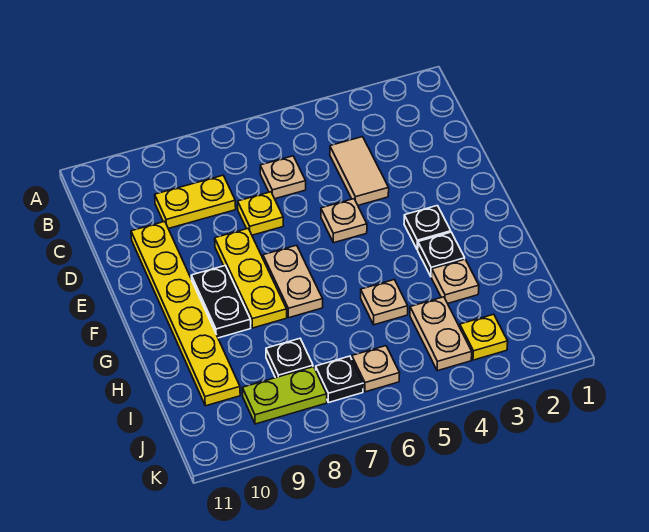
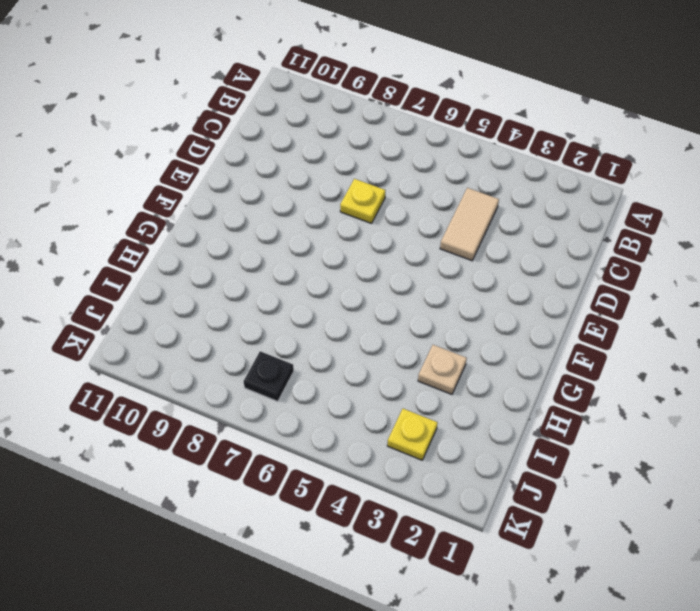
none -> tan plate C6 level 1
none -> yellow plate C8:C9 level 1
none -> yellow plate D10:I10 level 1

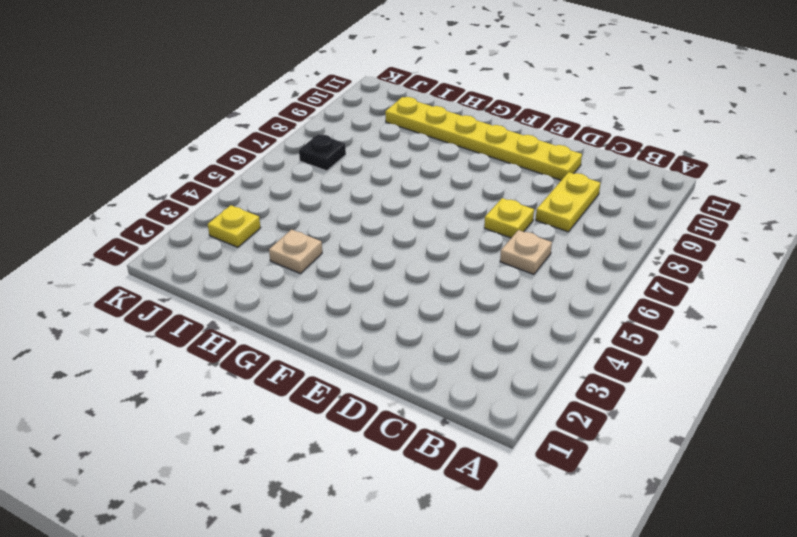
none -> tan tile C4:D4 level 1
none -> tan plate E5 level 1
none -> yellow plate E8:G8 level 1

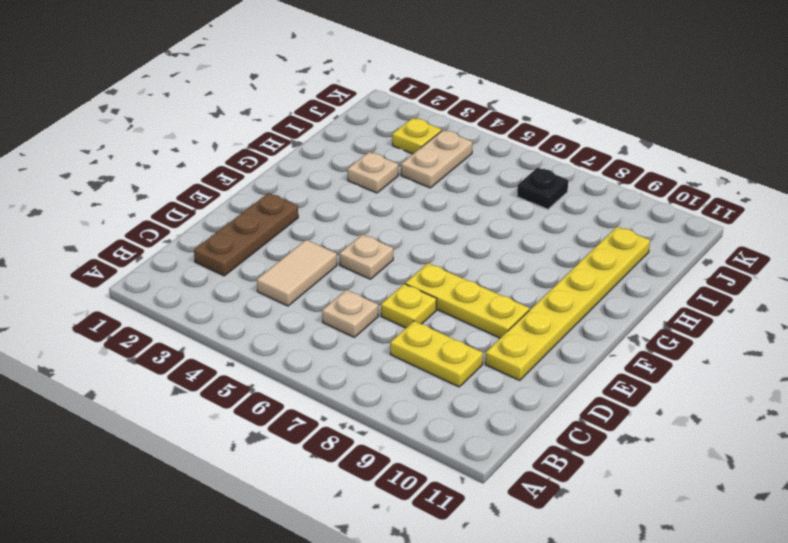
brown plate C2:E2 level 1 -> none
yellow plate E7:E9 level 1 -> yellow plate E8:G8 level 1
none -> black plate F3 level 1
none -> tan plate F7:G7 level 1
none -> black plate F9:G9 level 1

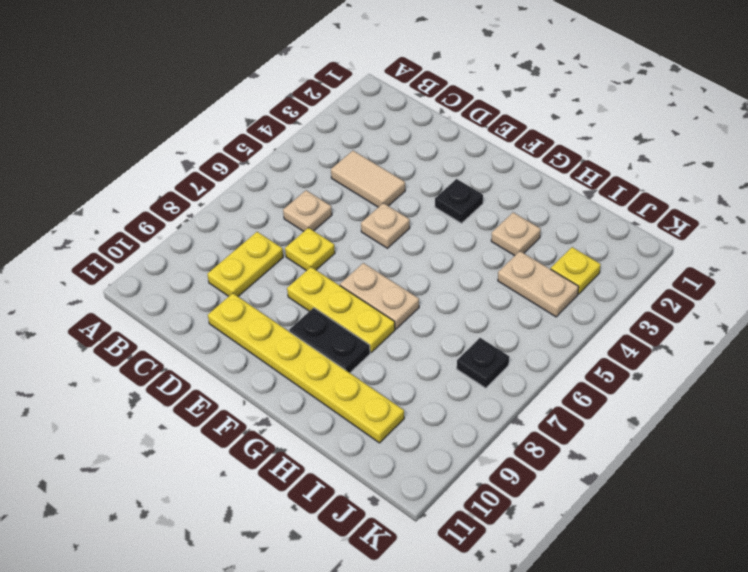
none -> black plate G3 level 1
none -> tan plate H5 level 1
none -> black plate I8 level 1

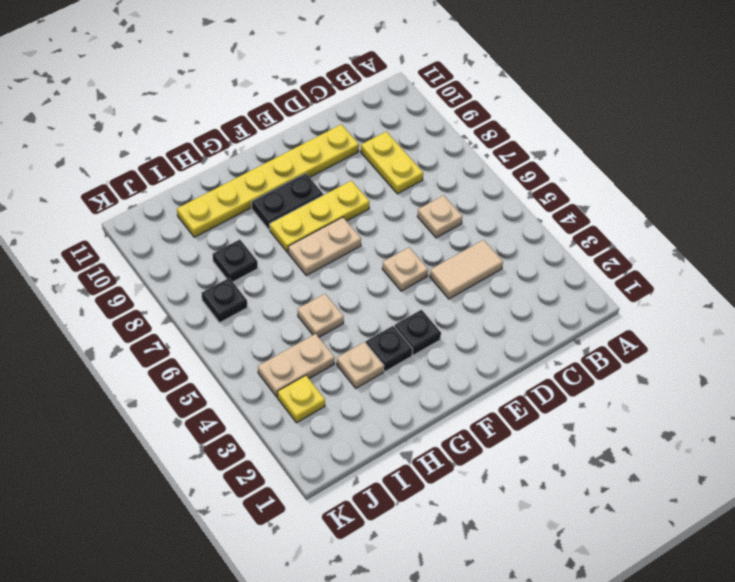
none -> yellow plate D7 level 1
none -> tan plate J6 level 1
none -> lime plate J8:J9 level 1

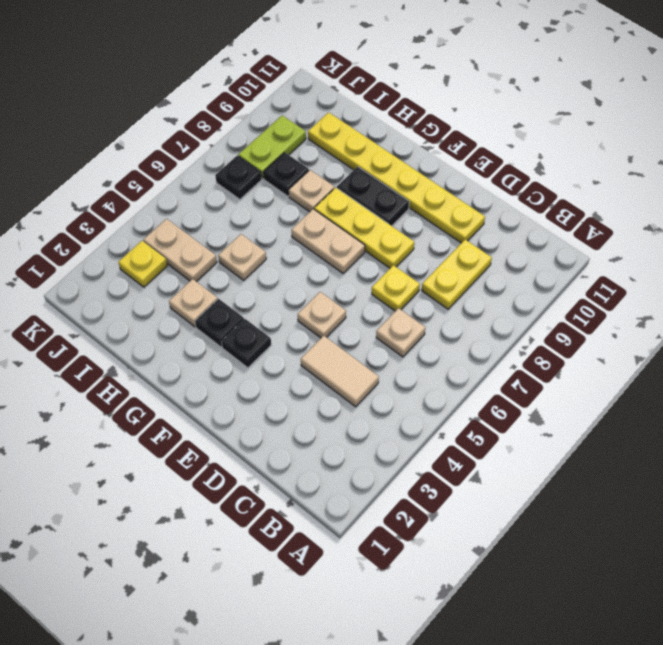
tan plate H8 level 1 -> tan plate J6 level 1

